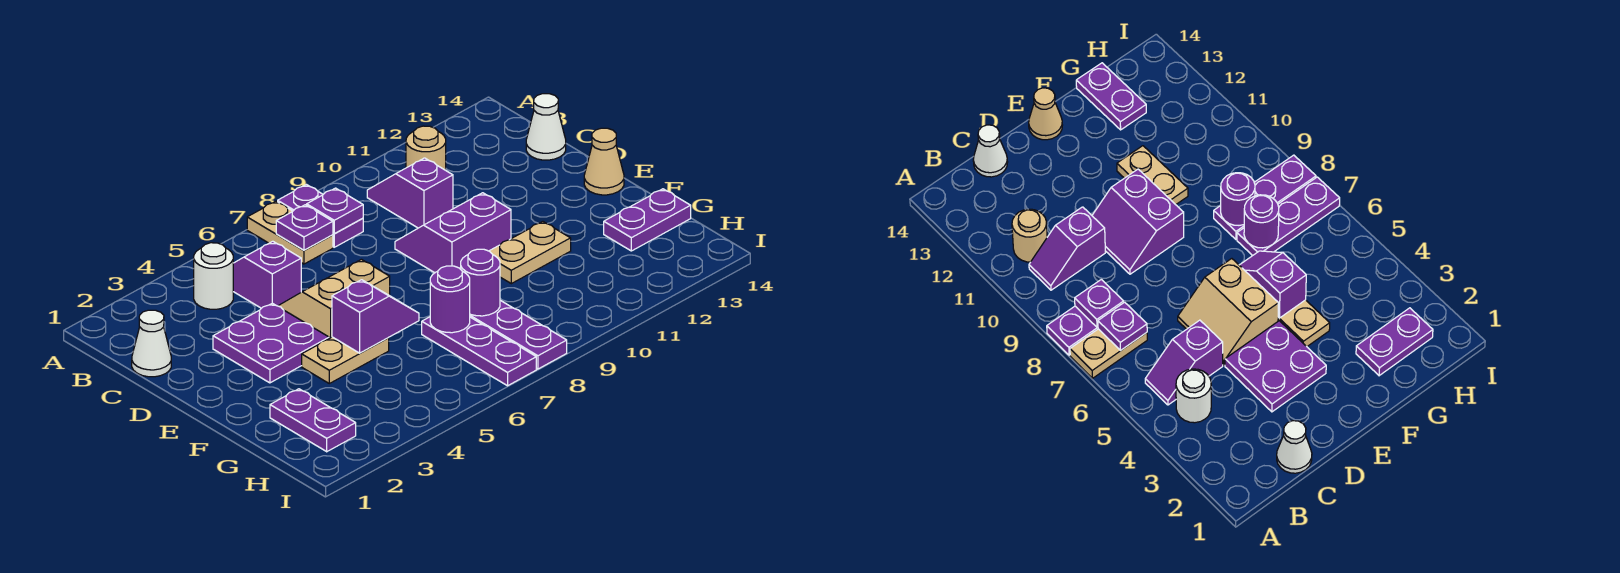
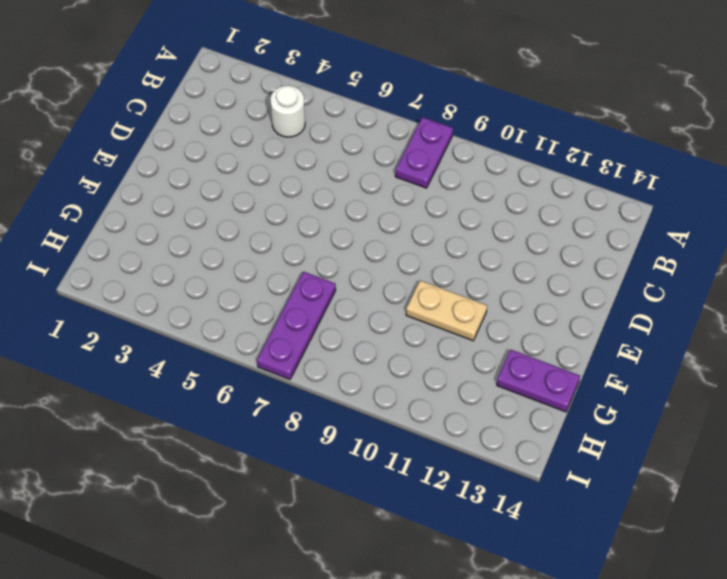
none -> tan plate A7:B7 level 1
none -> purple slope B5:C5 level 1 top C
none -> purple slope B10:C10 level 1 top C

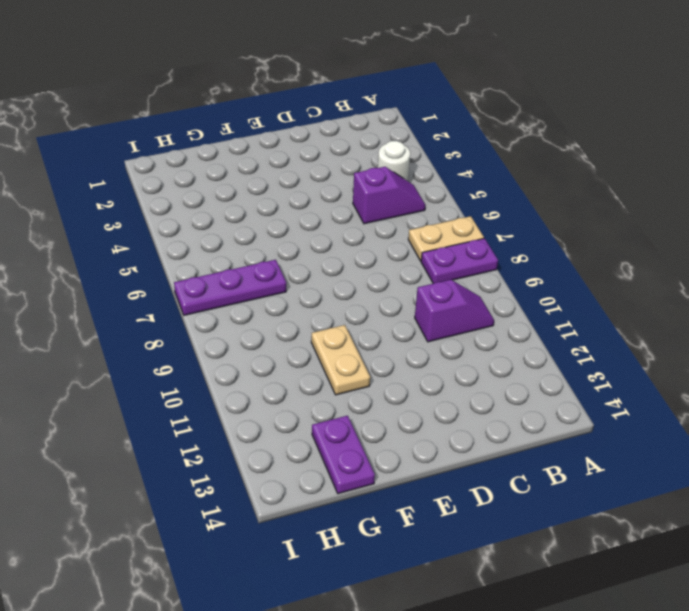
none -> tan round brick B11 level 1
none -> white cone C1 level 1
none -> white cone C14 level 1

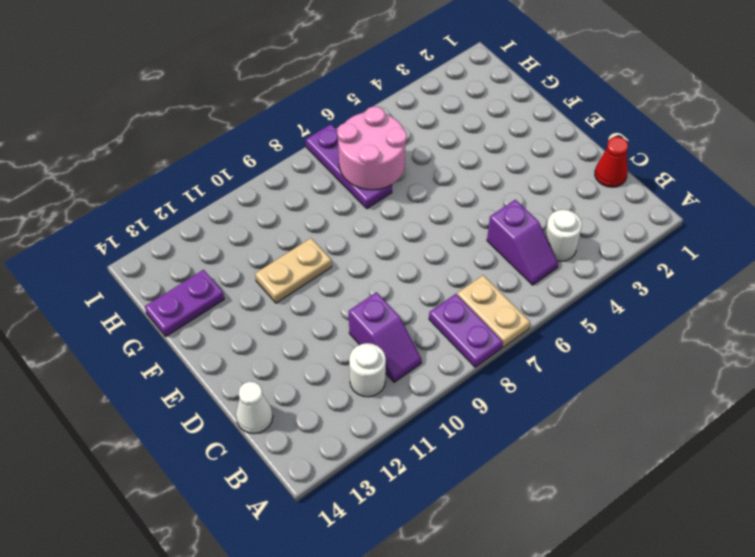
white round brick B11 level 1 -> tan round brick B11 level 1
red cone C1 level 1 -> white cone C1 level 1
pink round brick G6:H7 level 2 -> purple round brick G7 level 2
none -> purple plate D3:E4 level 1
none -> tan slope D5:E6 level 1 top E
none -> purple slope D9:E10 level 1 top E

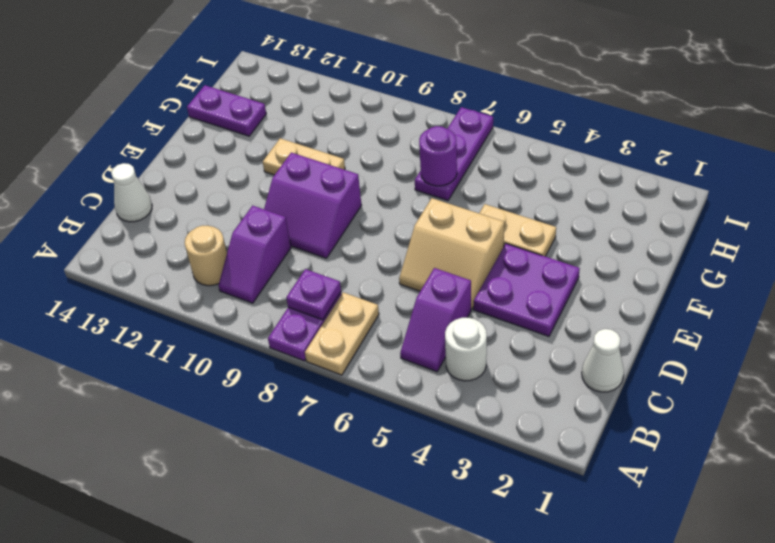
none -> tan cone E14 level 1
none -> purple plate G2:H2 level 1
none -> purple plate G8:I8 level 1

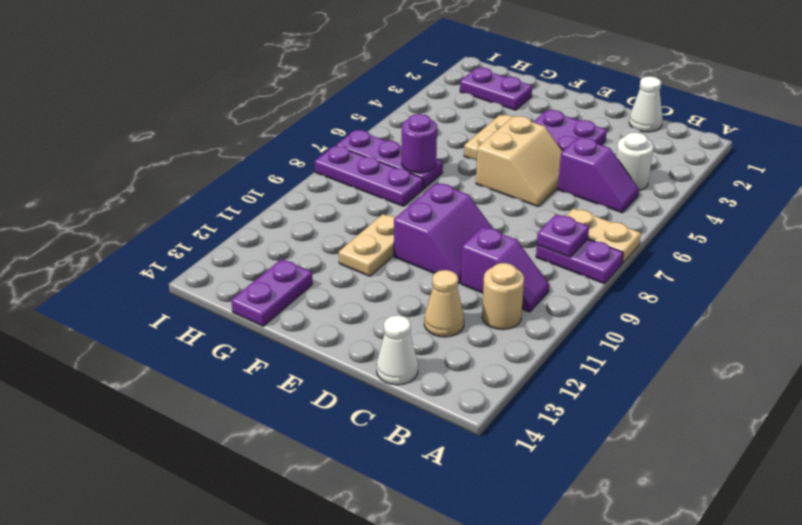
tan cone C12 level 1 -> tan cone E14 level 1
none -> purple plate B7 level 2
none -> purple slope F5:F6 level 2 top 5
none -> purple round brick G8 level 2

